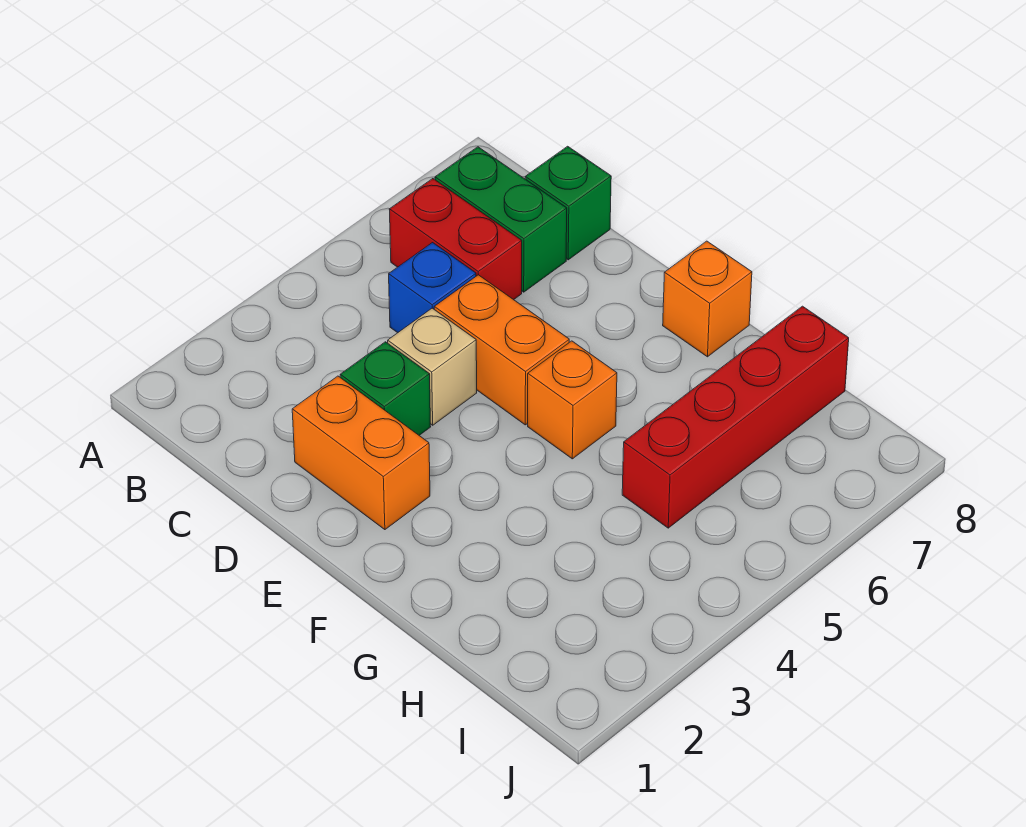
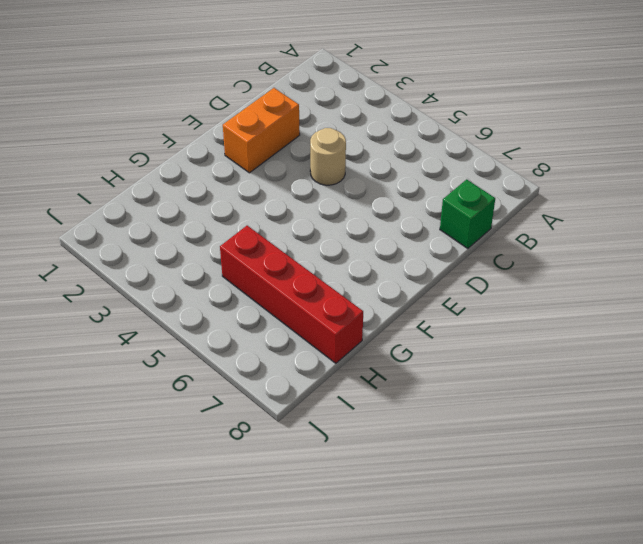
tan round brick D4 level 1 -> tan brick D4 level 1
none -> red brick B6:C6 level 1
none -> green brick B7:C7 level 1

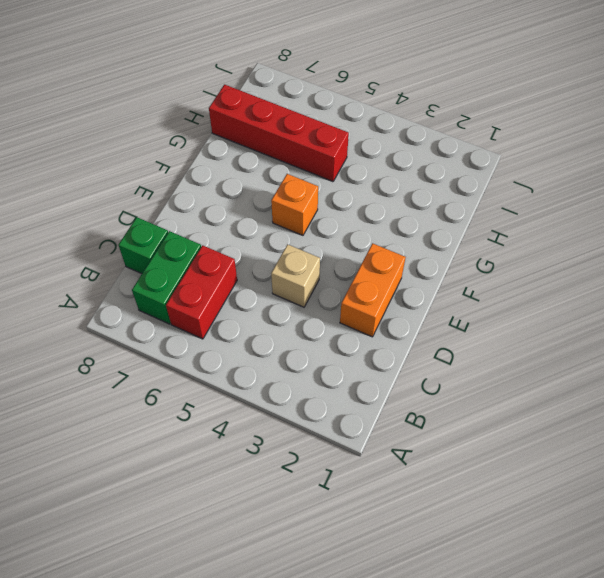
none -> blue brick C5 level 1
none -> green brick D3 level 1

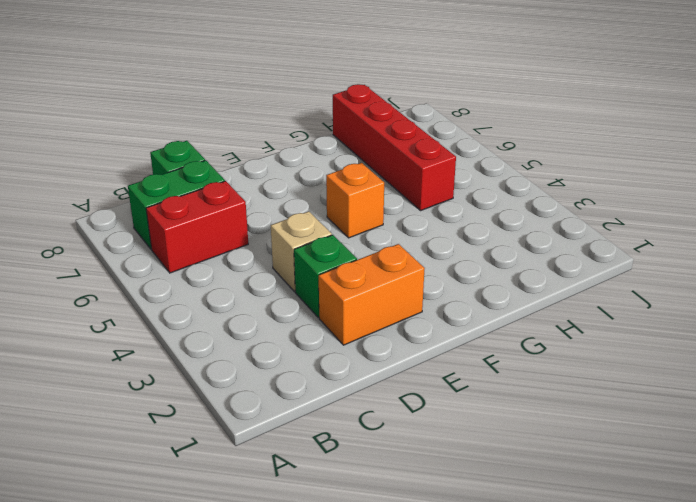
none -> blue brick C5 level 1
none -> orange brick D5:E5 level 1

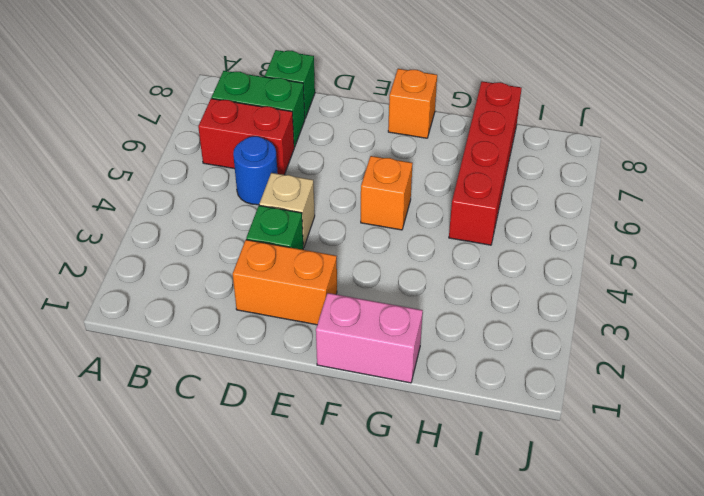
blue round brick C5 level 1 -> blue brick C5 level 1
pink brick F1:G1 level 1 -> none
none -> orange brick D5:E5 level 1

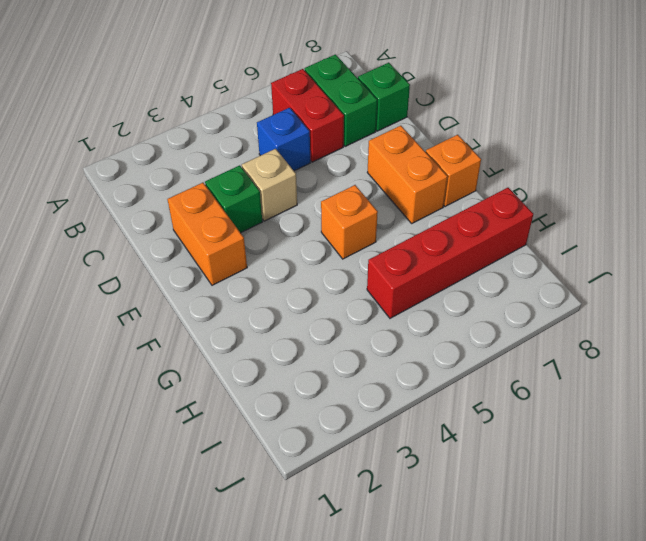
orange brick E7:F7 level 1 -> orange brick D5:E5 level 1

